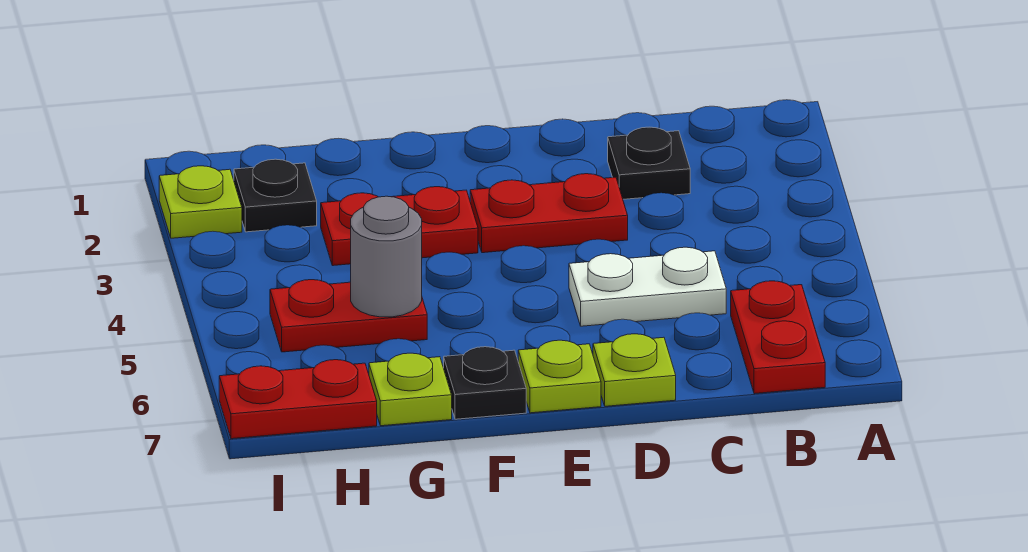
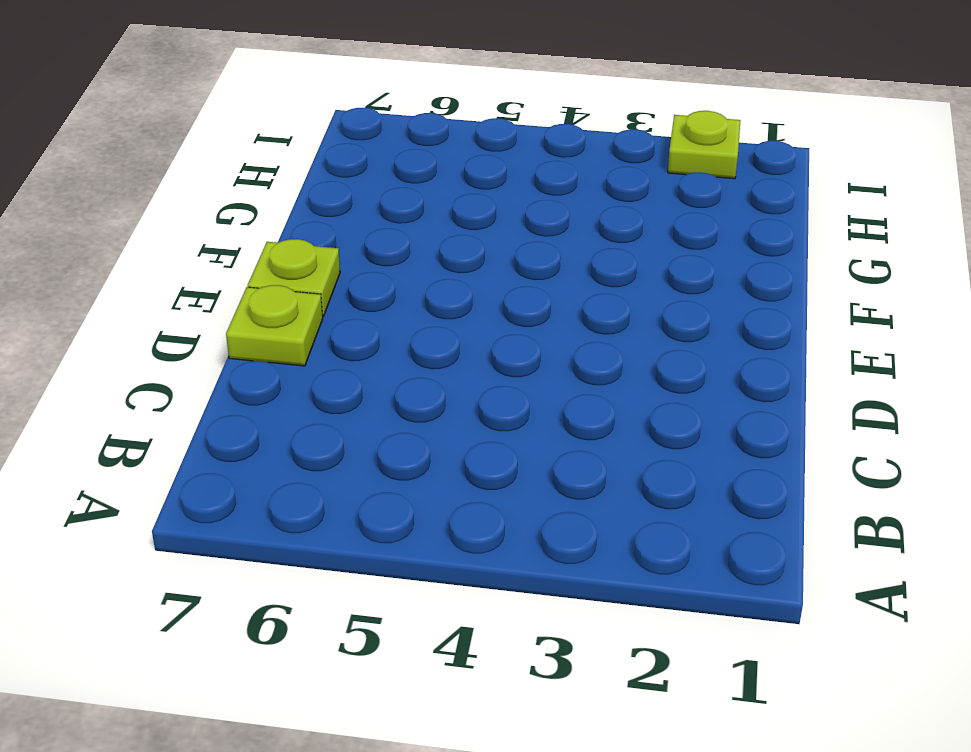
none -> red plate B6:B7 level 1
none -> black plate C2 level 1
none -> white plate C5:D5 level 1

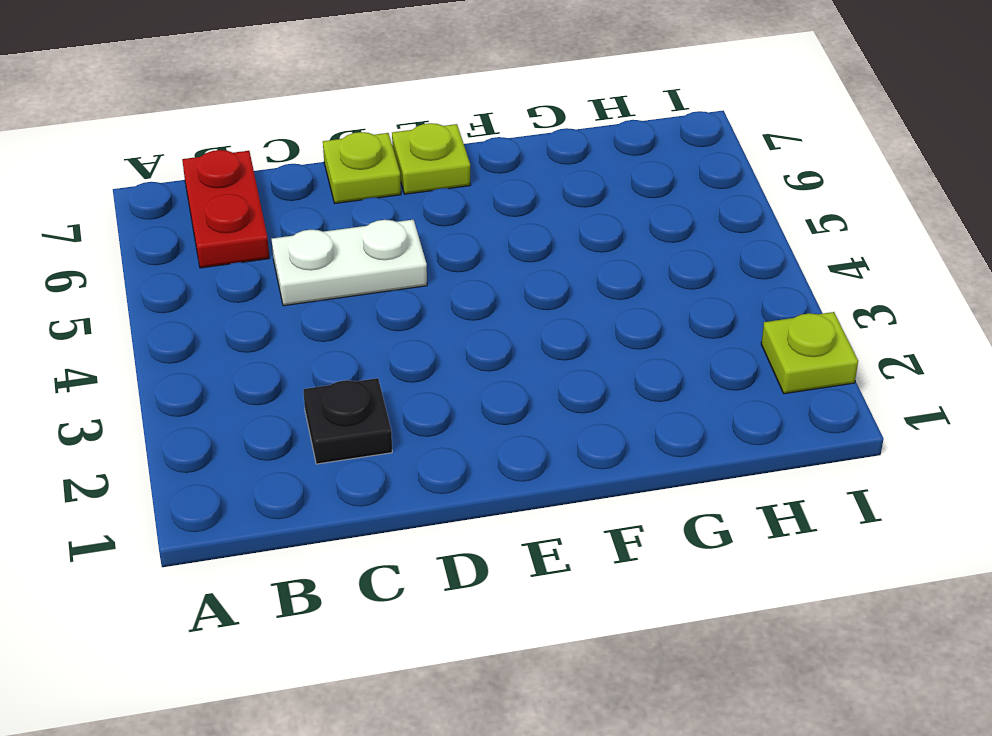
none -> red plate D3:E3 level 1
none -> red plate F3:G3 level 1
none -> black plate F7 level 1

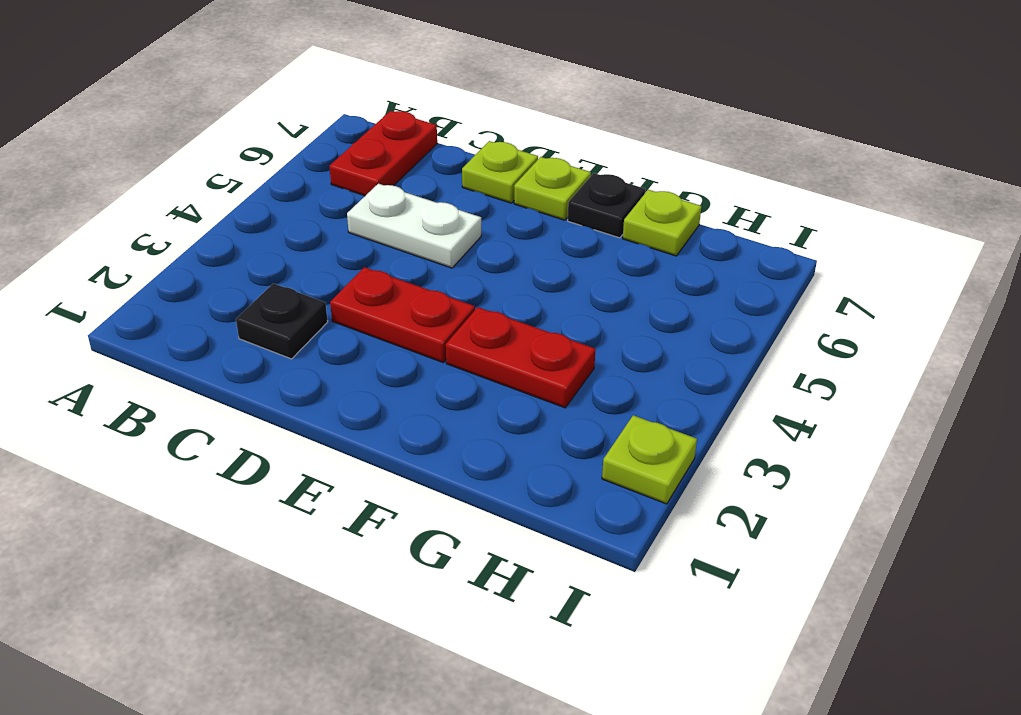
none -> red plate G5:H5 level 1
none -> black plate H2 level 1
none -> red plate H7:I7 level 1

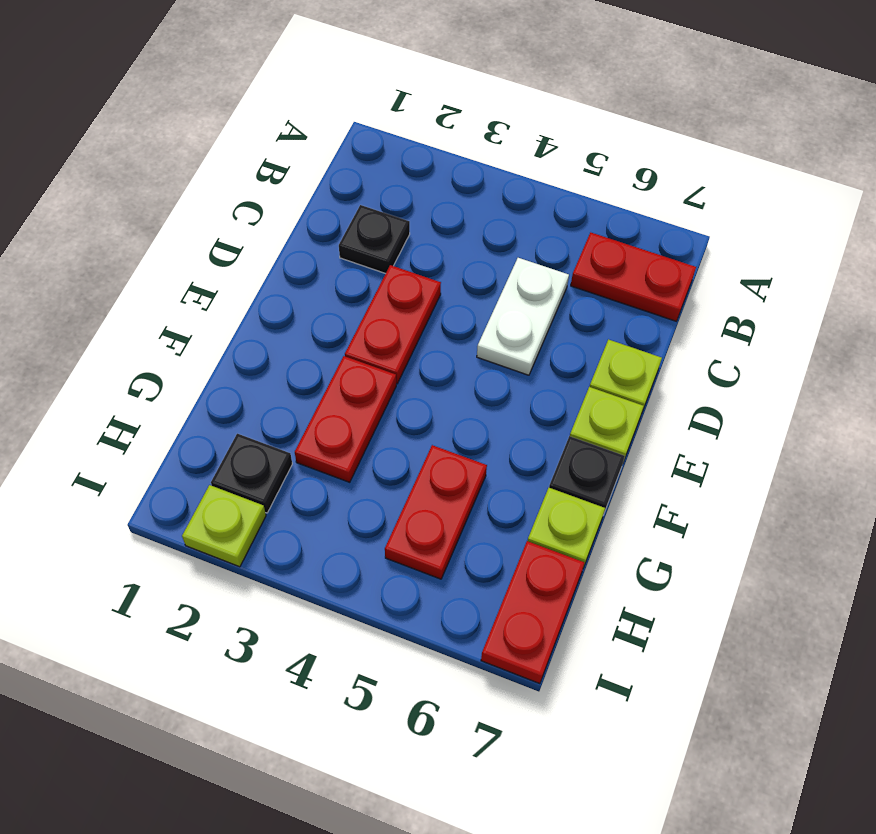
none -> grey round brick G5 level 2

